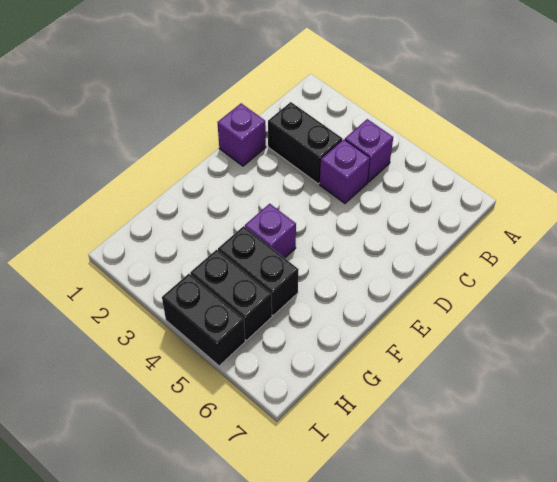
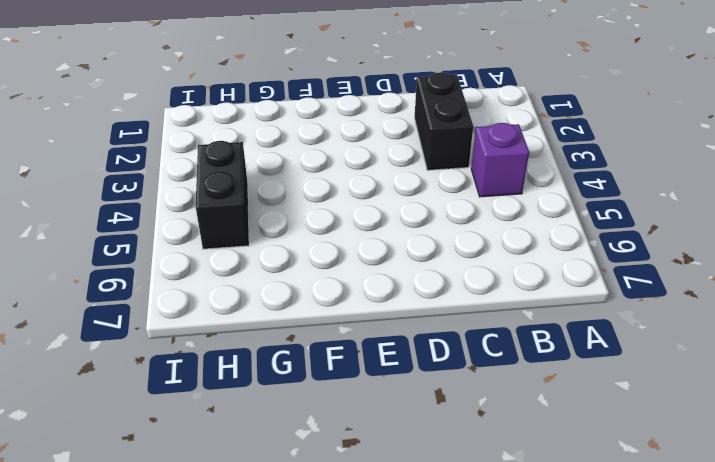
none -> purple brick C4 level 1
none -> purple brick D1 level 1

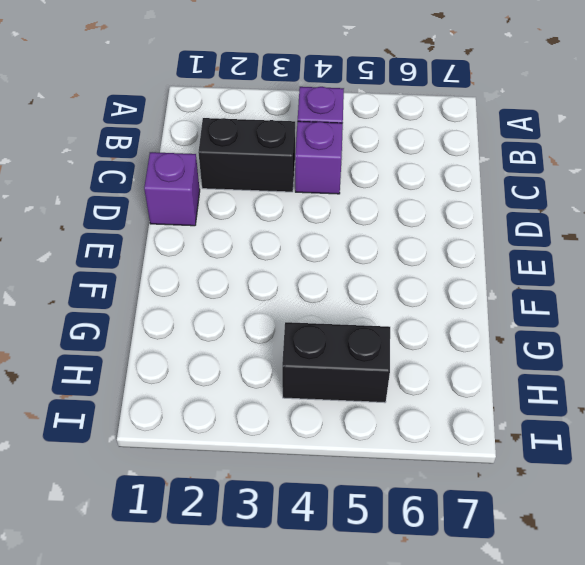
none -> purple brick F4 level 1
none -> black brick G4:G5 level 1

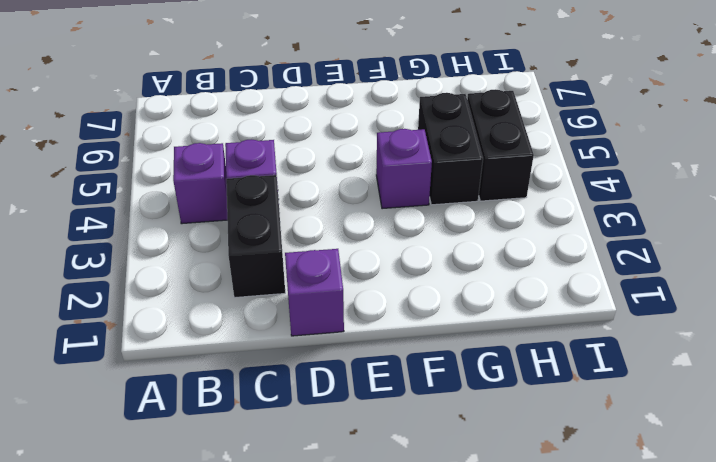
none -> black brick I4:I5 level 1

